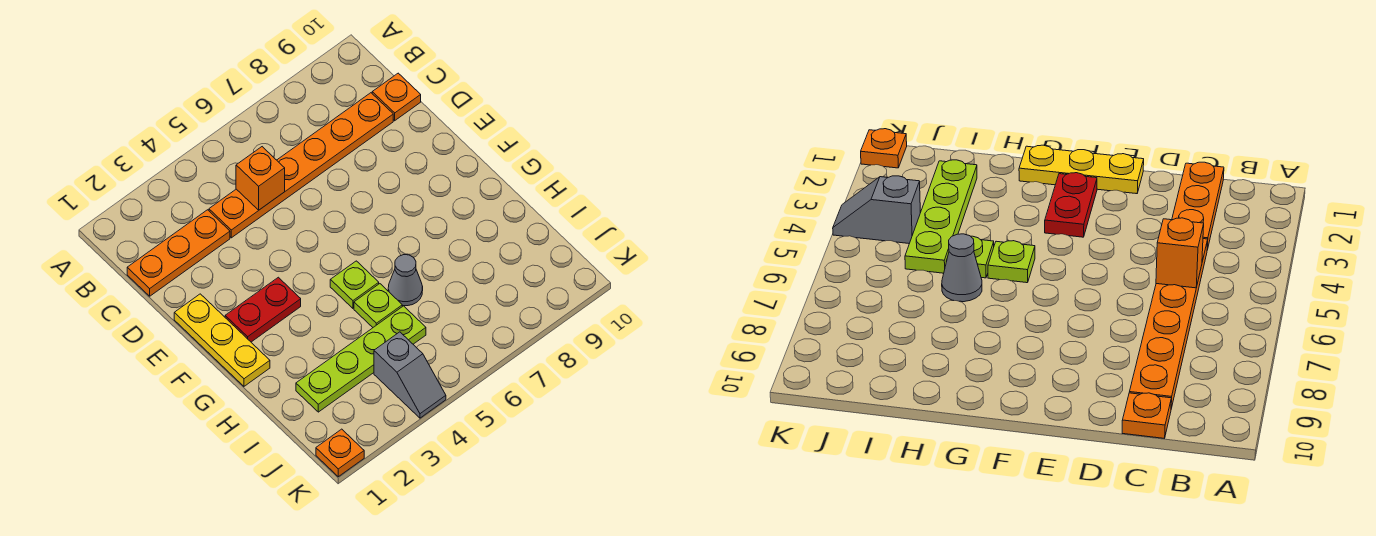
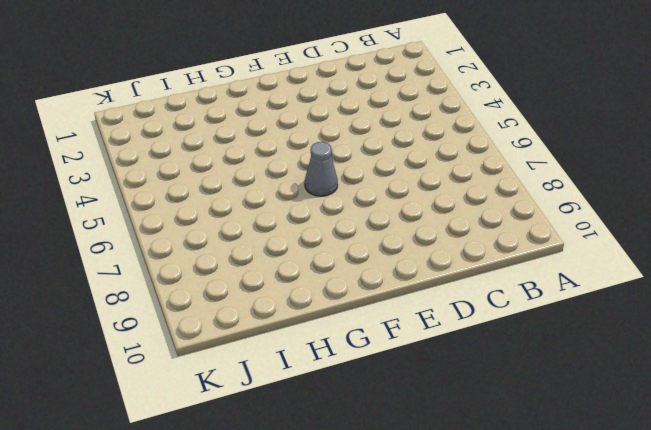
grey cone F6 level 1 -> grey cone H6 level 1
none -> orange plate C1:C3 level 1
none -> orange plate C4:C9 level 1
none -> orange plate C10 level 1

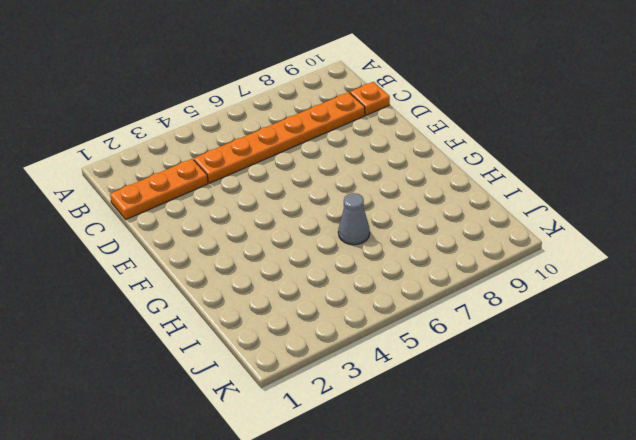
none -> yellow plate E1:G1 level 1
none -> red plate F2:F3 level 1
none -> lime plate G5 level 1

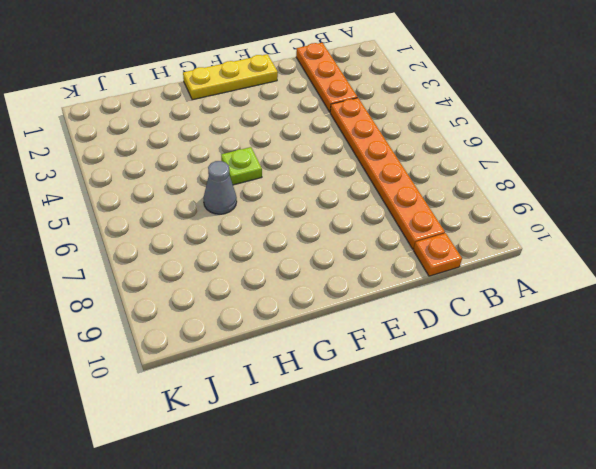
none -> red plate F2:F3 level 1
none -> lime plate H5 level 1
none -> lime plate I2:I5 level 1

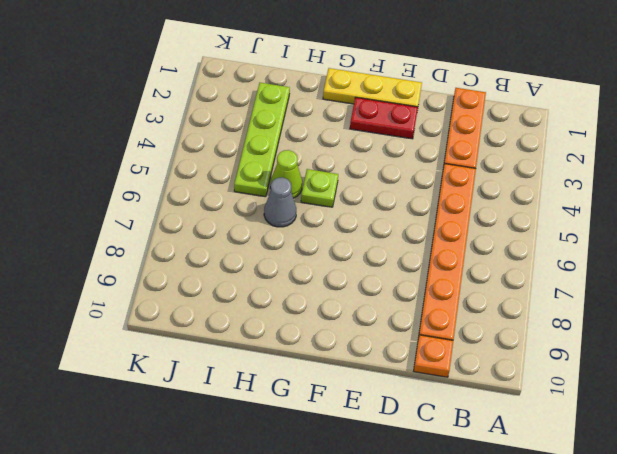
red plate E2:F2 level 1 -> red plate F2:F3 level 1
lime cone H5 level 1 -> lime plate H5 level 1
none -> grey slope J4:K4 level 1 top J
none -> orange plate K1 level 1
none -> orange brick C5 level 2

